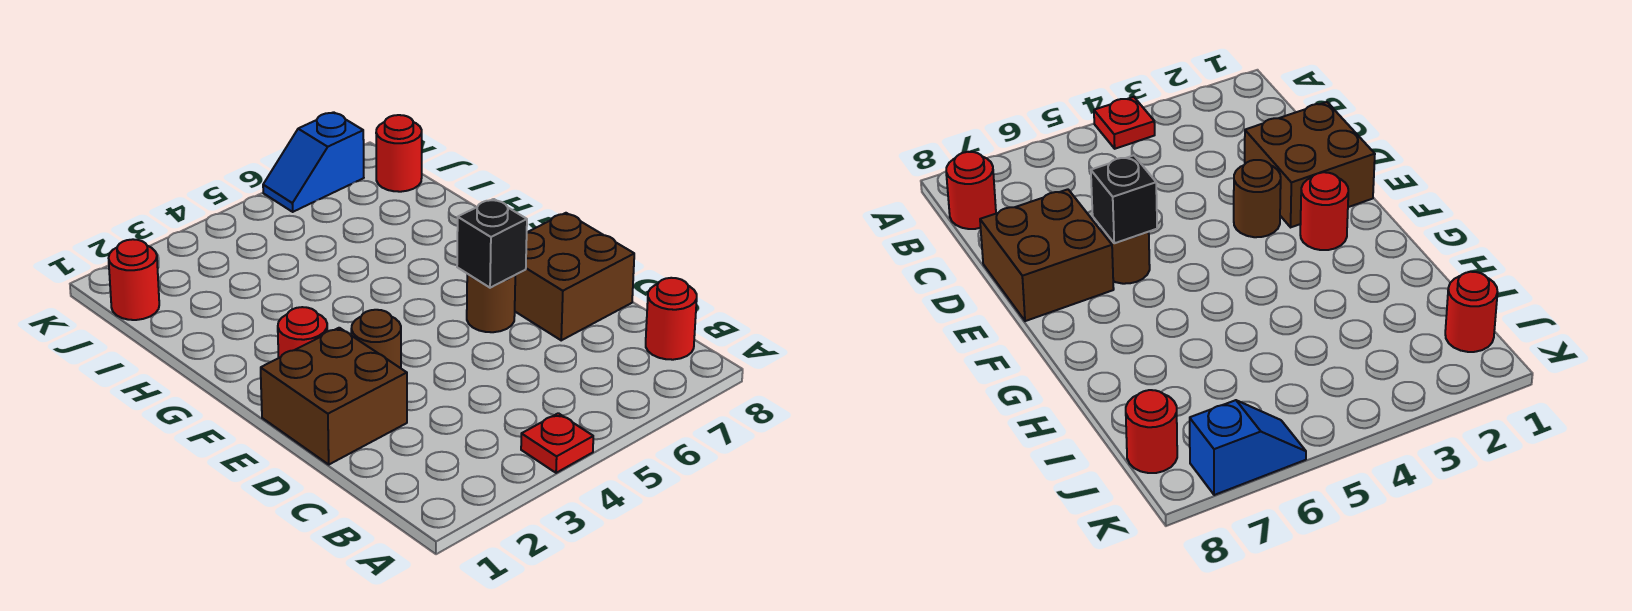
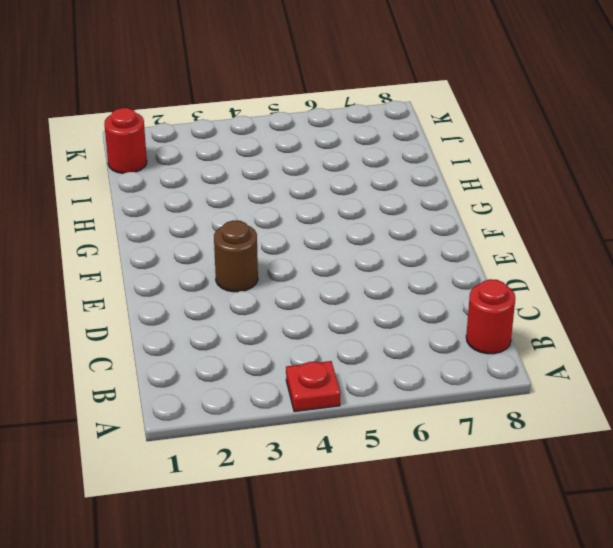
none -> brown brick D1:E2 level 1
none -> brown brick D7:E8 level 1

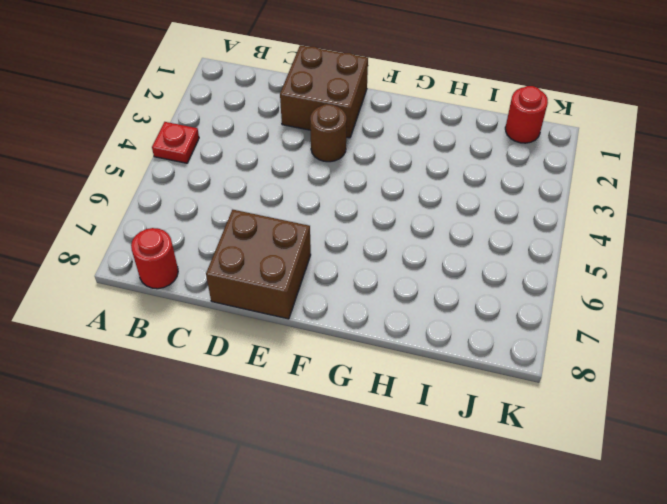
none -> brown round brick E6 level 1
none -> red round brick F2 level 1

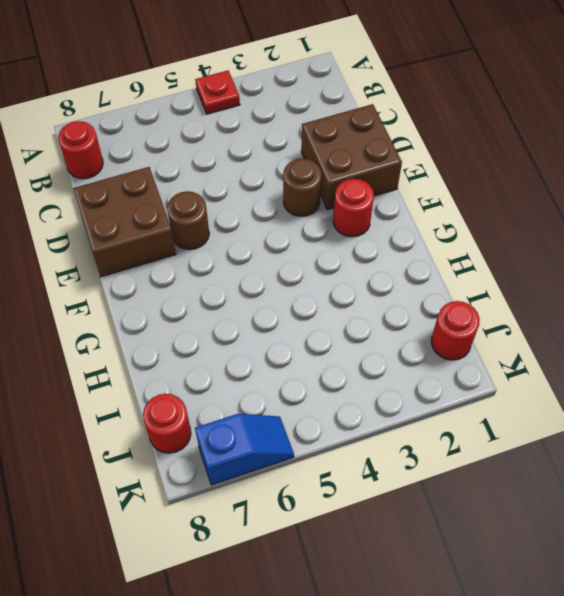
none -> black brick E6 level 2

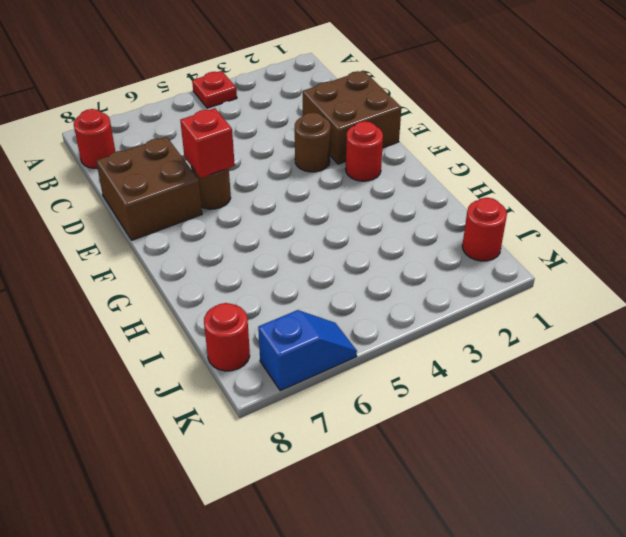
red brick E6 level 2 -> black brick E6 level 2

